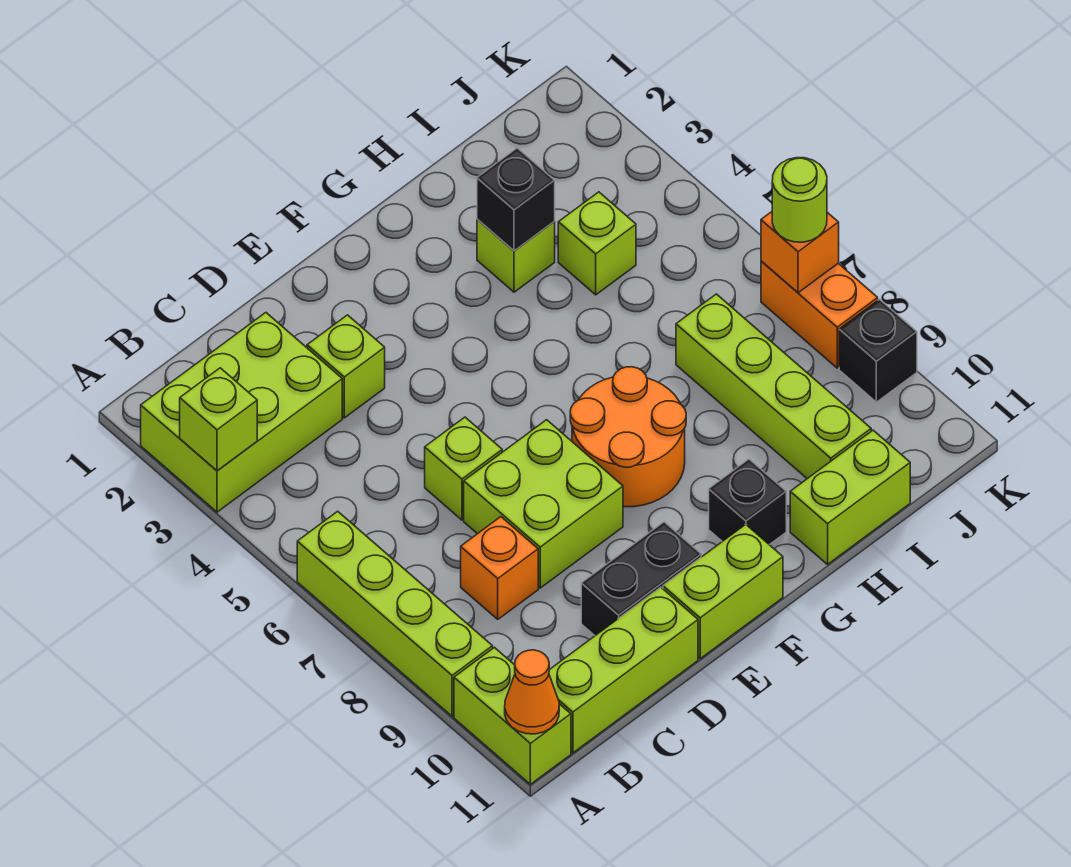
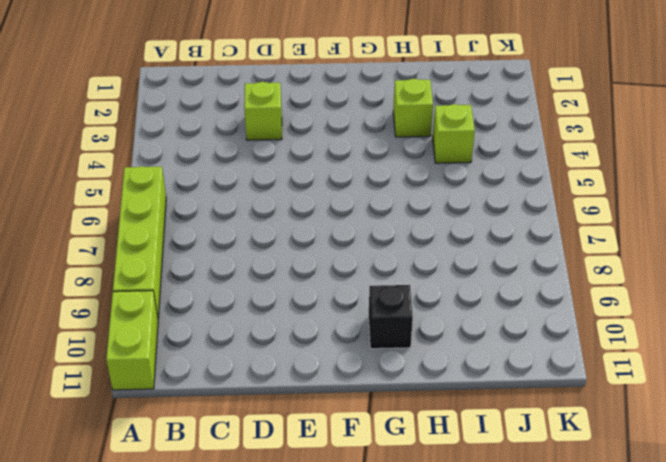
none -> lime brick A2:C3 level 1
none -> lime brick B11:D11 level 1
none -> orange brick C8 level 1

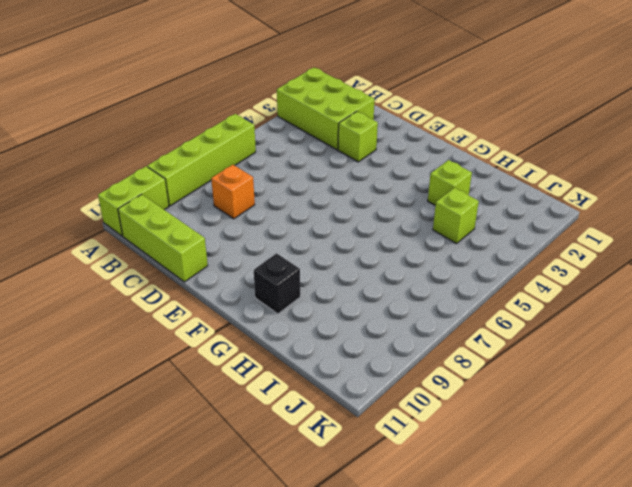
none -> lime brick D6 level 1
none -> lime brick D7:E8 level 1
none -> black brick D10:E10 level 1

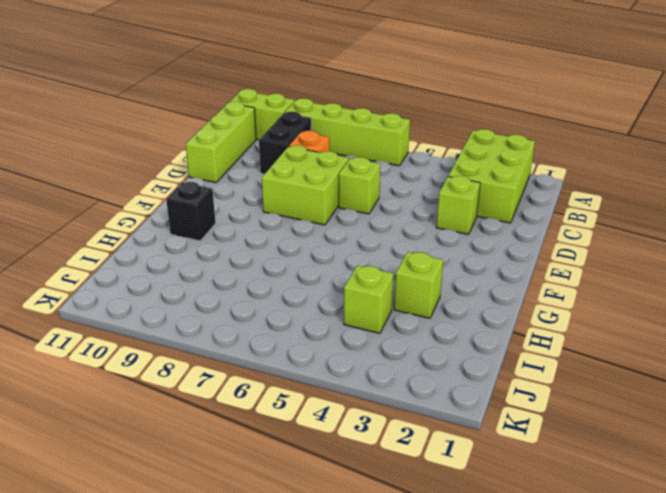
black brick B9:C9 level 1 -> black brick D10:E10 level 1
none -> lime brick E11:F11 level 1
none -> orange round brick F7:G8 level 1
none -> lime brick H11:I11 level 1

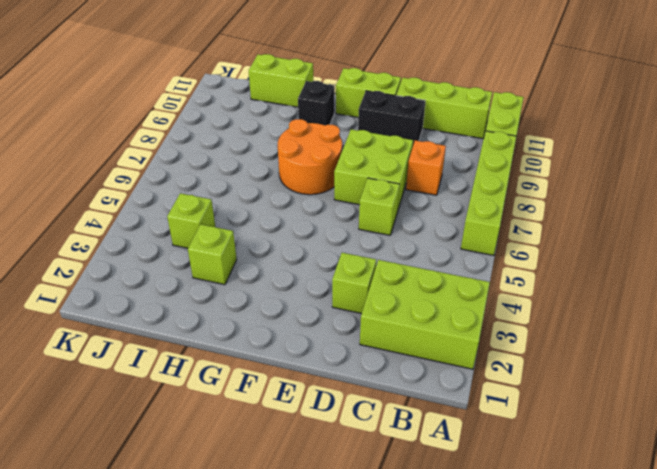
none -> lime brick I7:I10 level 1
none -> orange brick K7:K8 level 1
none -> black brick K9 level 1

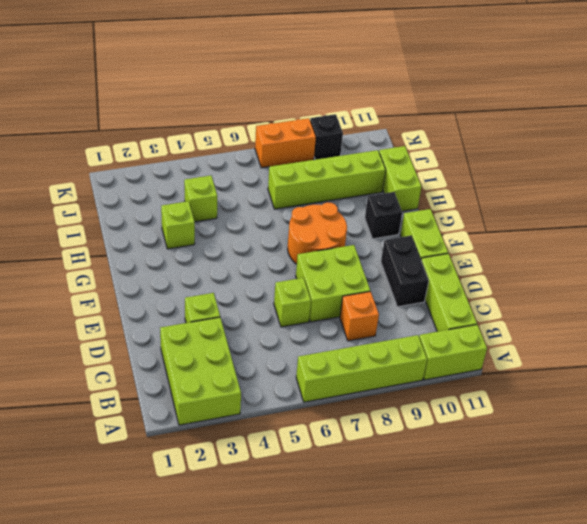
none -> lime brick A3 level 2
none -> orange cone A11 level 2
none -> black brick H3 level 2

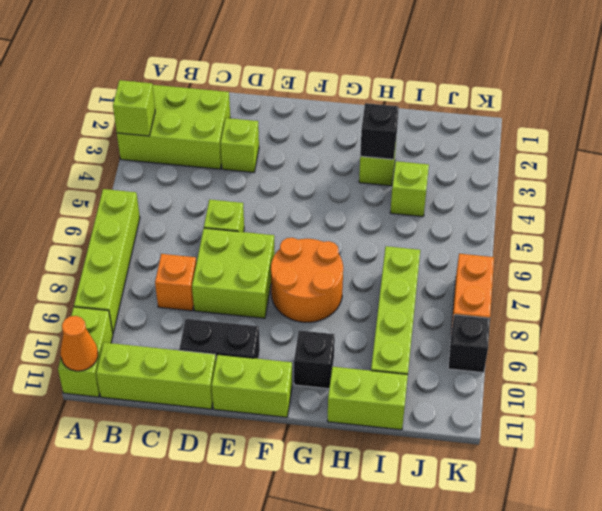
none -> orange brick K7 level 2
none -> lime round brick K7 level 3

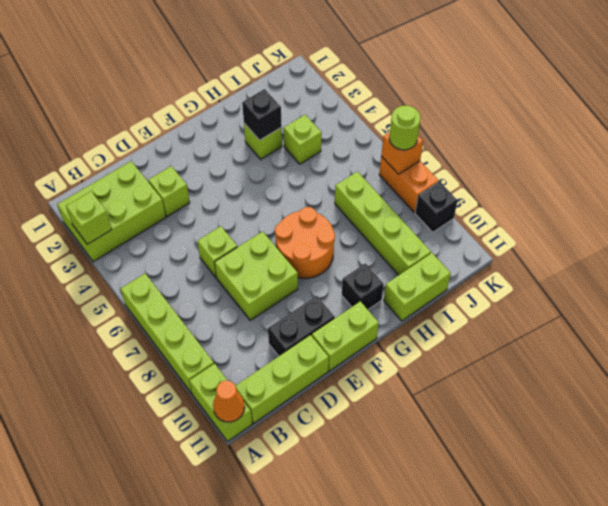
none -> orange brick C8 level 1

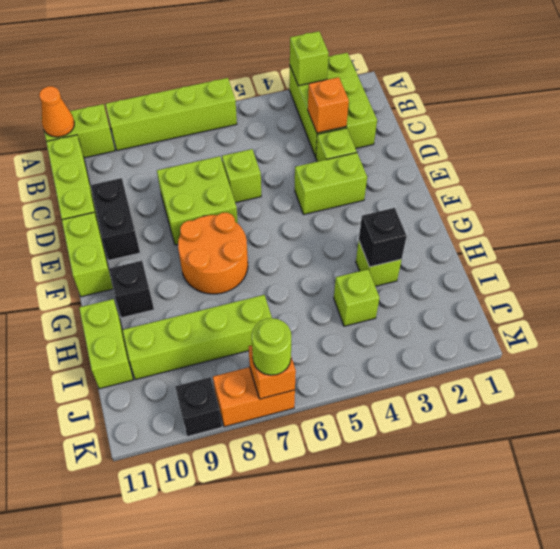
orange brick C3 level 2 -> orange brick C8 level 1
lime brick E3:E4 level 1 -> none

